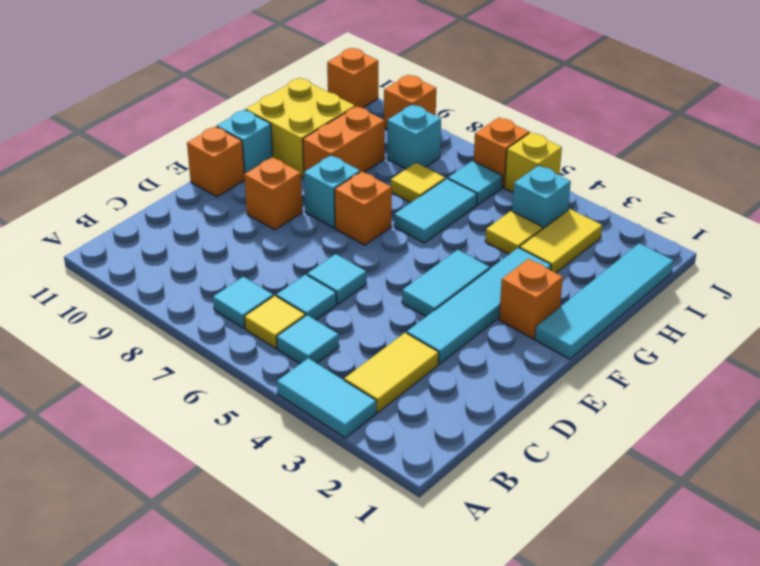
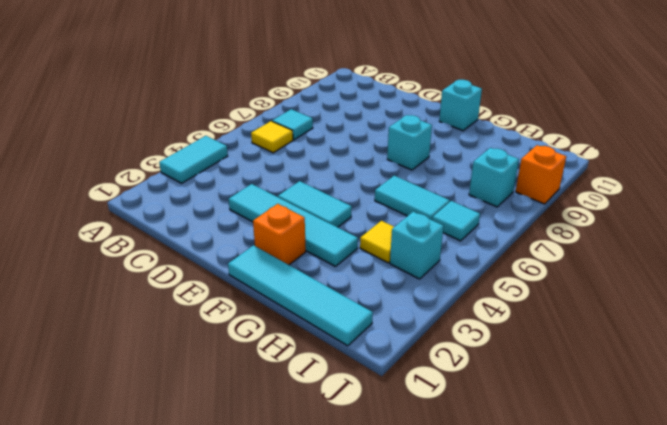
none -> yellow tile B3:C3 level 1
none -> cyan tile B5 level 1
none -> cyan tile C6 level 1

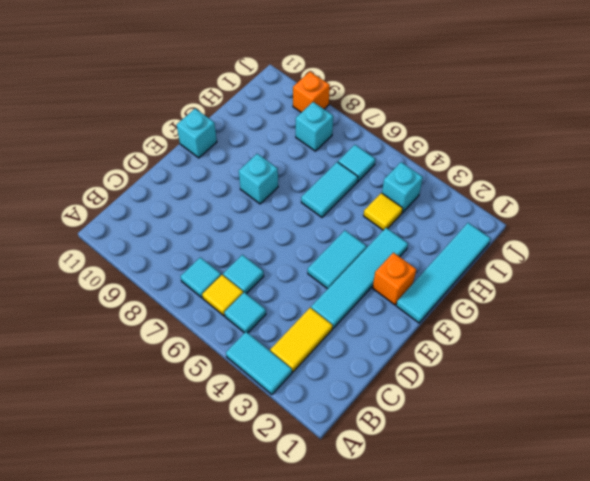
none -> cyan tile D6 level 1
none -> orange brick E9 level 1
none -> orange brick E11 level 1

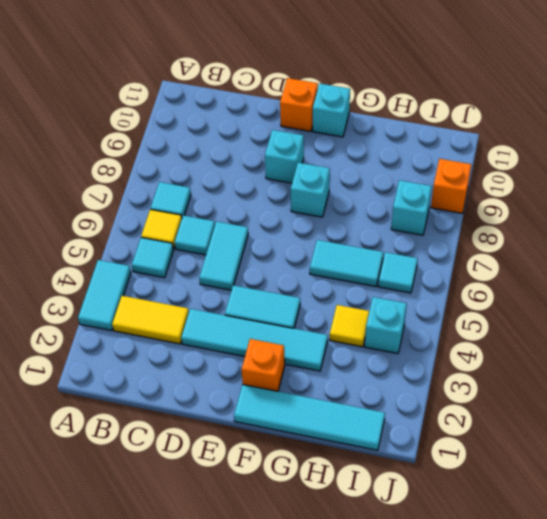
cyan tile D5:D6 level 1 -> cyan tile D6 level 1
cyan brick E9 level 1 -> orange brick E9 level 1
none -> orange brick F7 level 1
none -> orange brick G9:H9 level 1
none -> yellow brick G10:H11 level 1

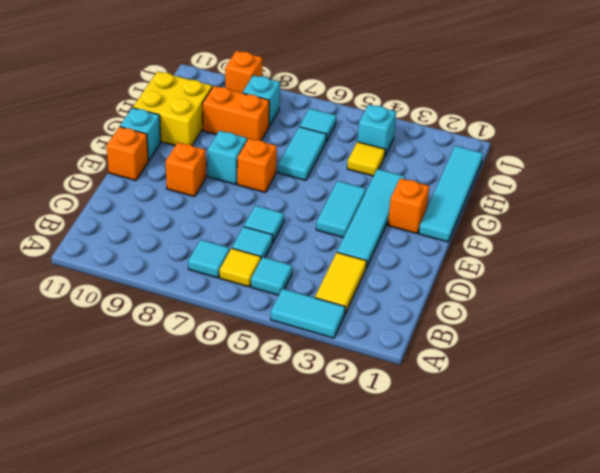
orange brick H8:H9 level 1 -> orange brick G9:H9 level 1
none -> yellow tile H3:I3 level 1
none -> yellow tile H7 level 1
none -> yellow brick J5 level 1

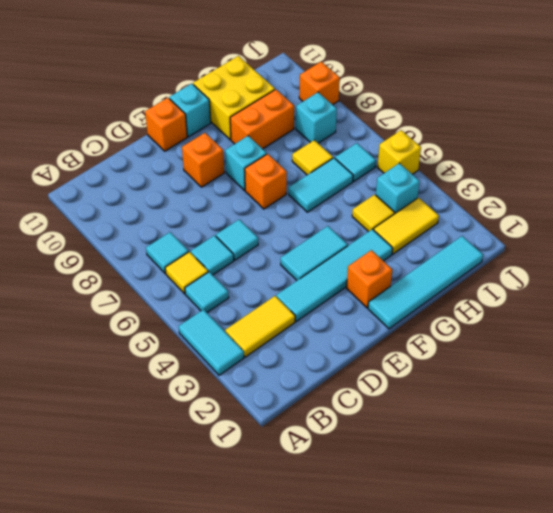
none -> orange brick J6 level 1
none -> orange brick J11 level 1

